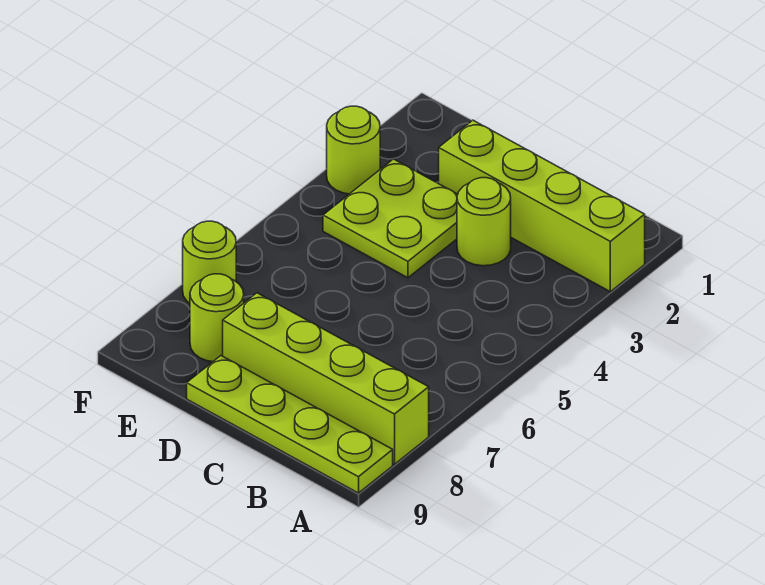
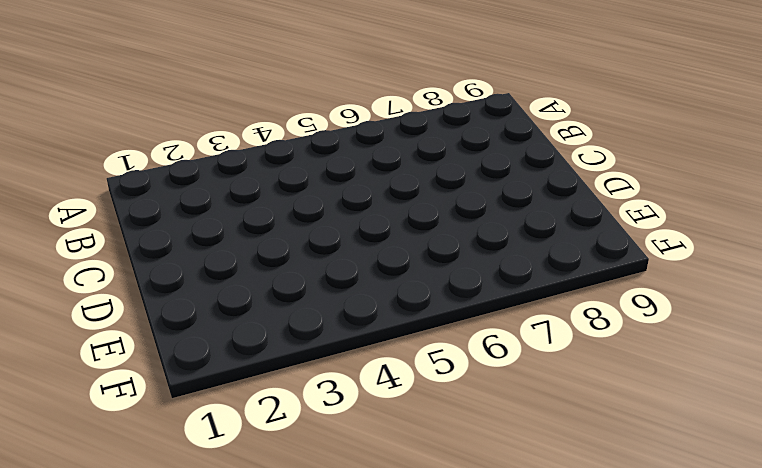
none -> lime brick A2:D2 level 1
none -> lime brick A8:D8 level 1

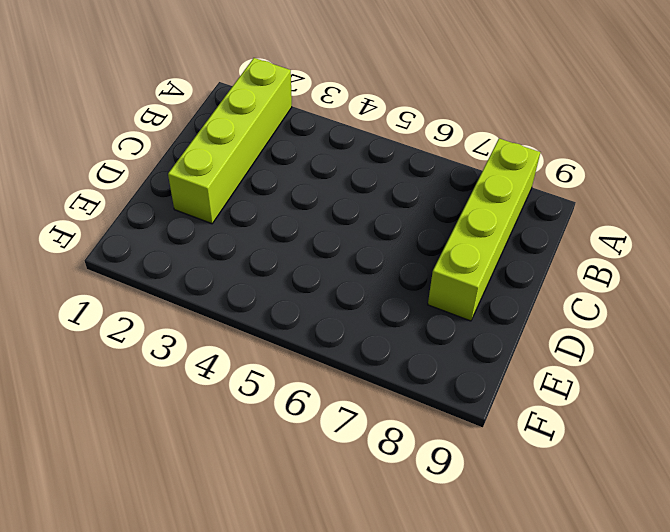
none -> lime plate A9:D9 level 1
none -> lime round brick C3 level 1

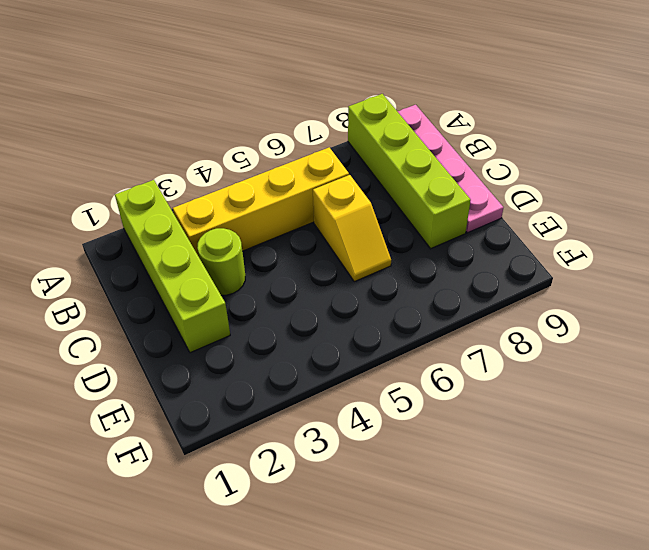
pink plate A9:D9 level 1 -> lime plate A9:D9 level 1
yellow brick B3:B6 level 1 -> none
yellow slope C6:D6 level 1 top C -> none
none -> lime plate D3:E4 level 1
none -> lime round brick E8 level 1

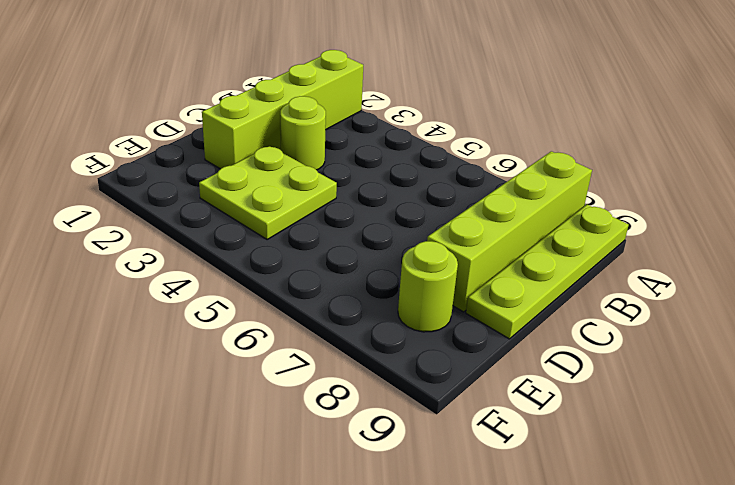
none -> lime round brick F3 level 1
none -> lime round brick F7 level 1

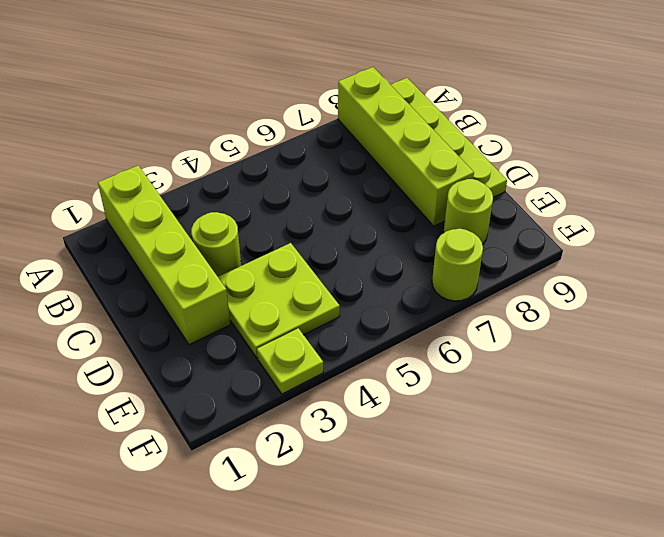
lime plate F3 level 1 -> lime round brick F3 level 1

